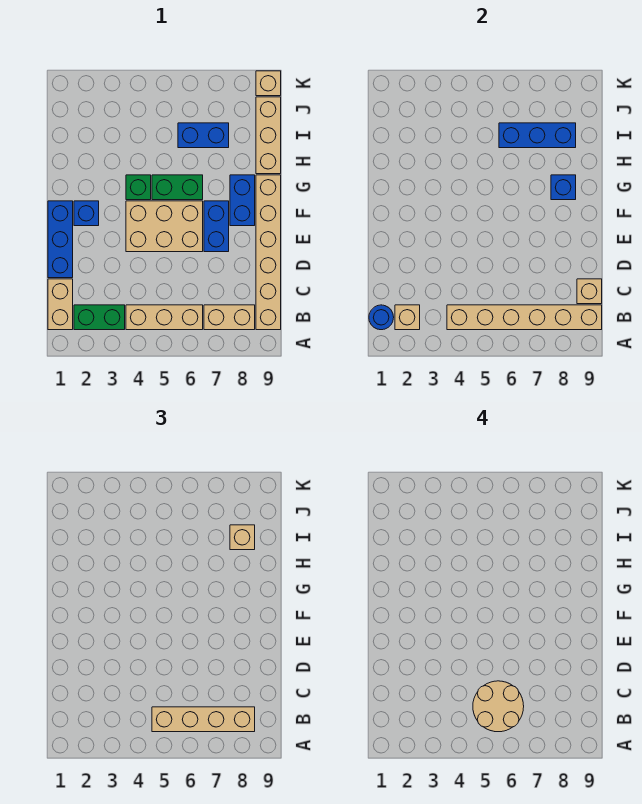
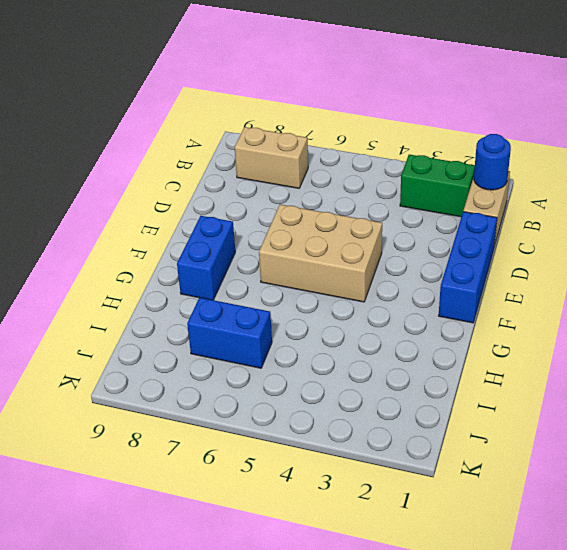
none -> tan brick B4:B6 level 1
none -> tan brick B9:G9 level 1
none -> blue brick E7:F7 level 1

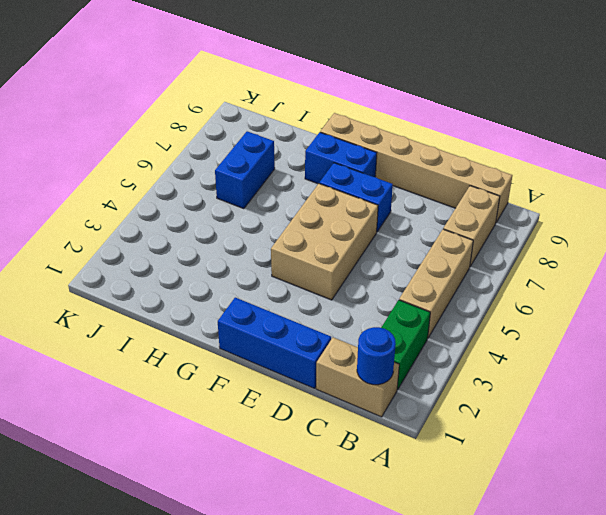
none -> blue brick F2 level 1
none -> green brick G4 level 1
none -> green brick G5:G6 level 1

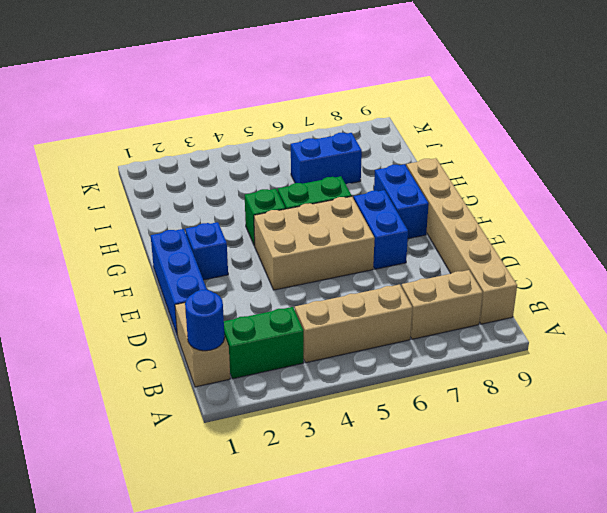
none -> tan brick H9:J9 level 1
none -> tan brick K9 level 1
none -> tan brick B2 level 2

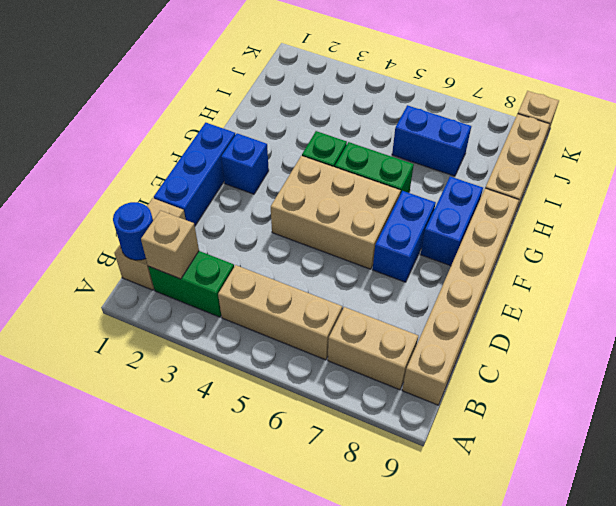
none -> tan brick B4:B9 level 2
none -> tan brick C9 level 2
none -> blue brick G8 level 2

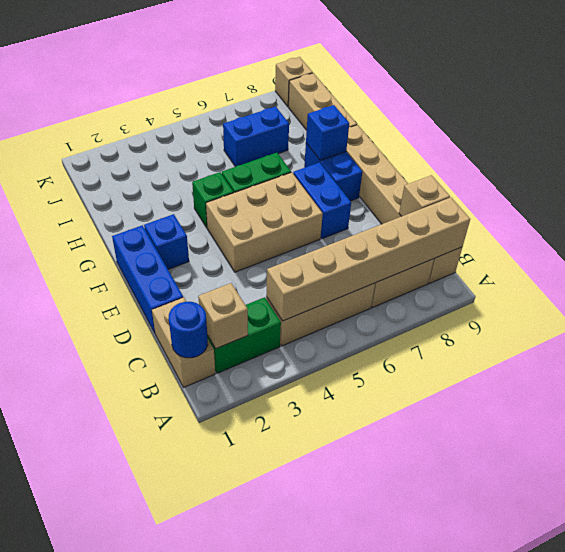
none -> blue brick I6:I8 level 2
none -> tan brick B5:B8 level 3
none -> tan brick I8 level 3

